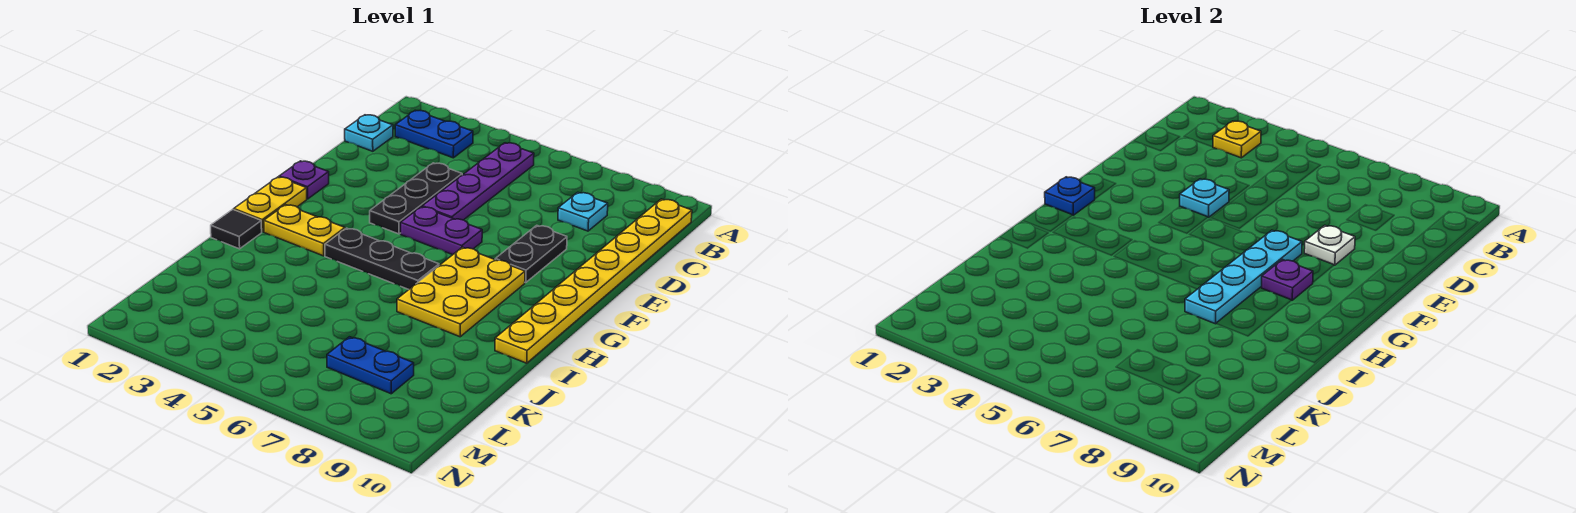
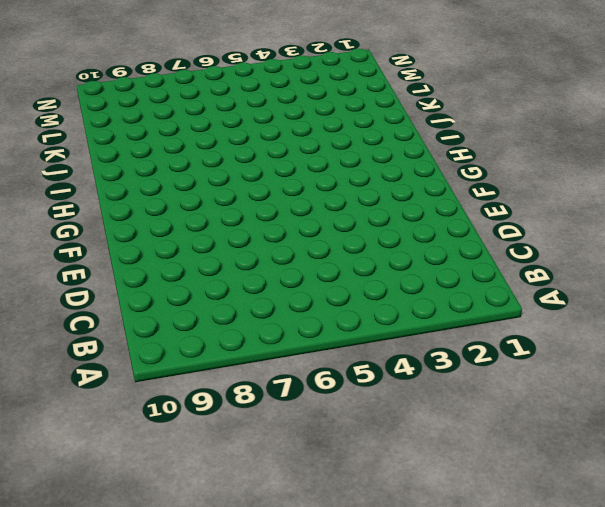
none -> blue plate B2:B3 level 1
none -> purple plate B5:E5 level 1
none -> yellow plate B10:I10 level 1

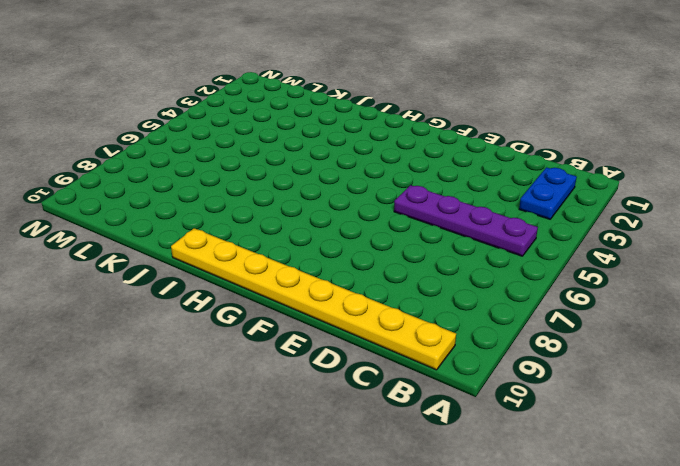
none -> cyan plate C1 level 1
none -> cyan plate C8 level 1
none -> black plate D4:F4 level 1

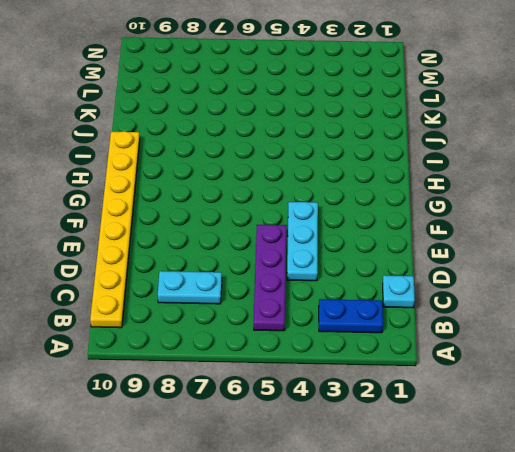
cyan plate C7:C8 level 1 -> cyan plate C8 level 1
cyan plate D4:F4 level 1 -> black plate D4:F4 level 1
none -> black plate E8:F8 level 1
none -> purple plate F1 level 1
none -> purple plate F5:F6 level 1

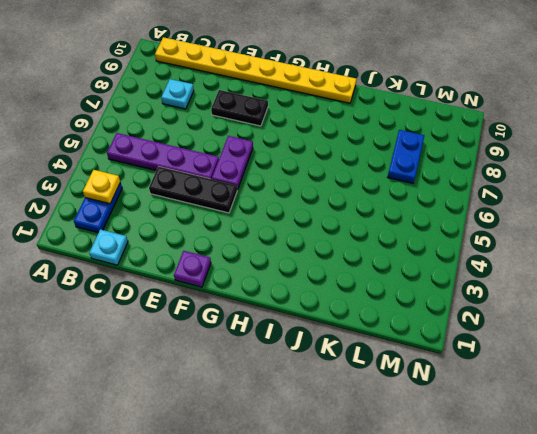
none -> yellow plate G1:H1 level 1
none -> yellow plate G7:I8 level 1
none -> yellow plate H2:H3 level 1

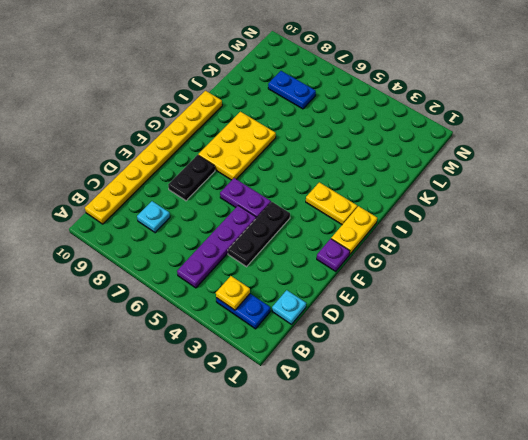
none -> black plate H4:H6 level 1
none -> black tile I1 level 1
none -> cyan plate E4 level 2

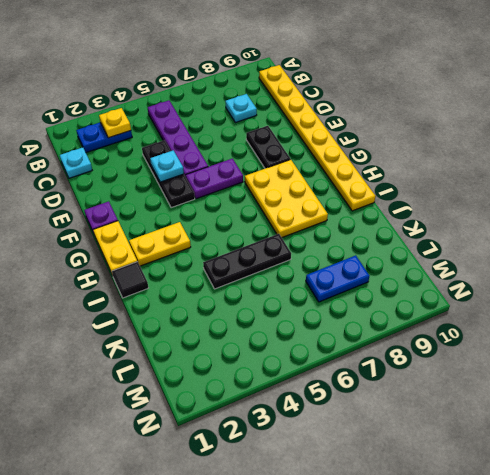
black plate J4:J6 level 1 -> black plate H4:H6 level 1
none -> white plate E8 level 2
none -> cyan plate F7:I7 level 2
none -> blue plate G1 level 2

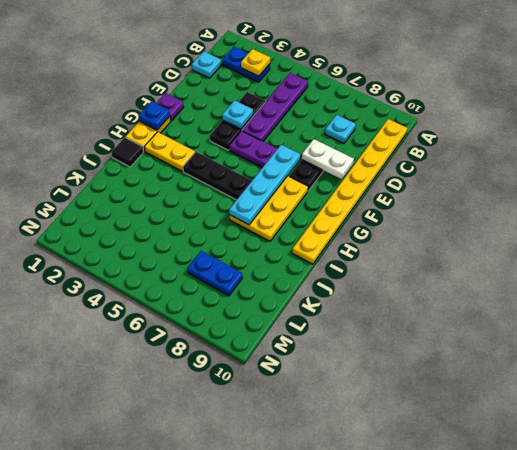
white plate E8:E9 level 2 -> white plate E8 level 2
none -> purple plate G8 level 2

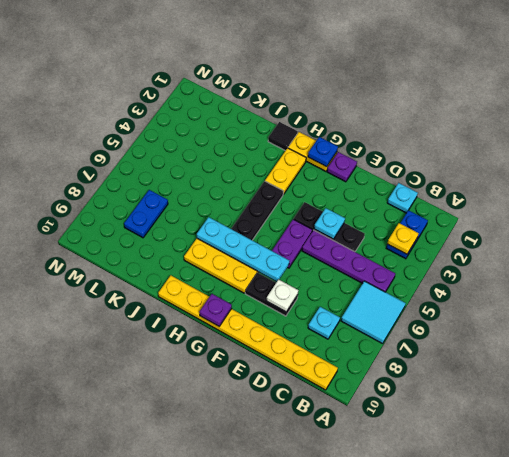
cyan tile A6:B7 level 1 -> none
purple plate G10 level 2 -> purple plate G8 level 2

